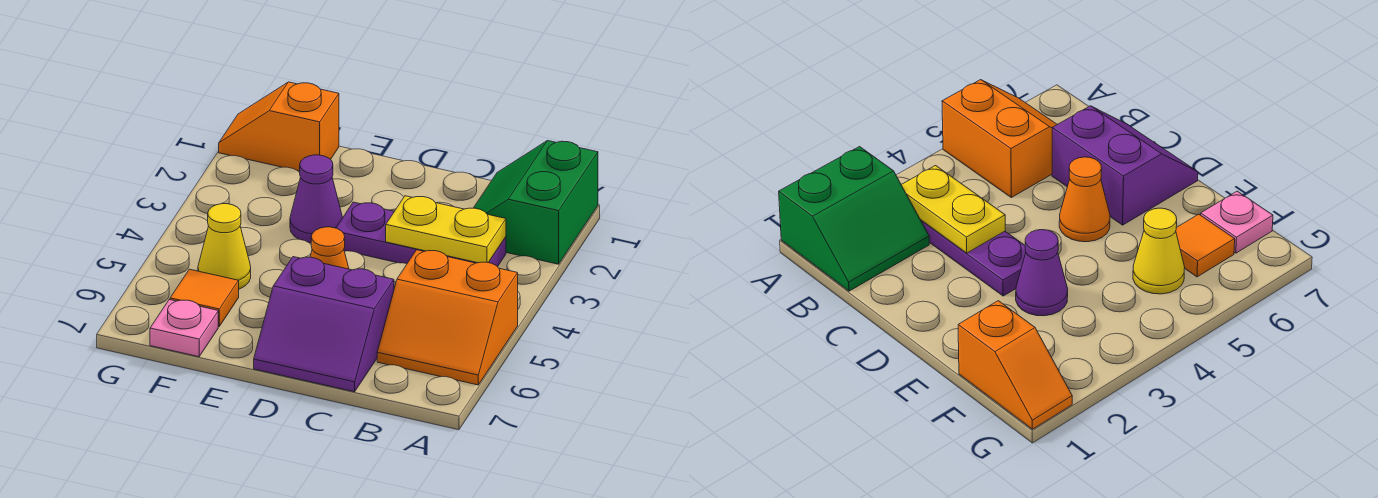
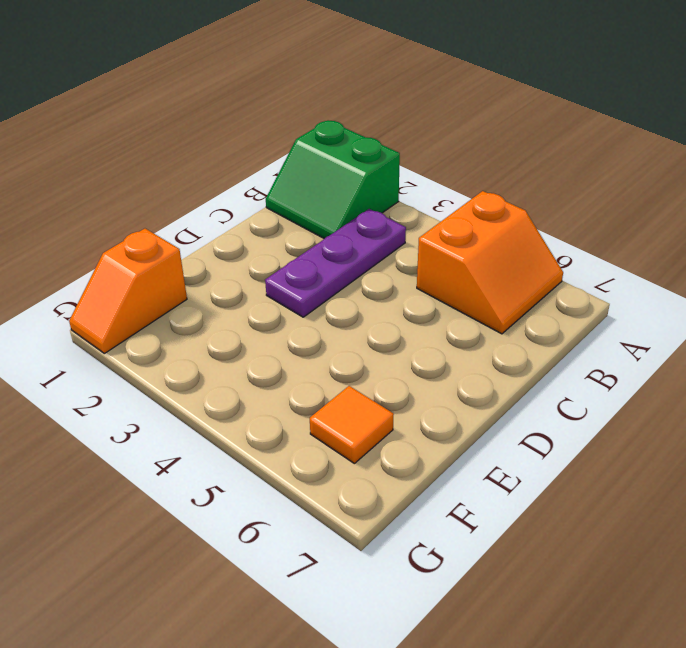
none -> purple slope C6:D7 level 1 top 6
none -> orange cone D5 level 1

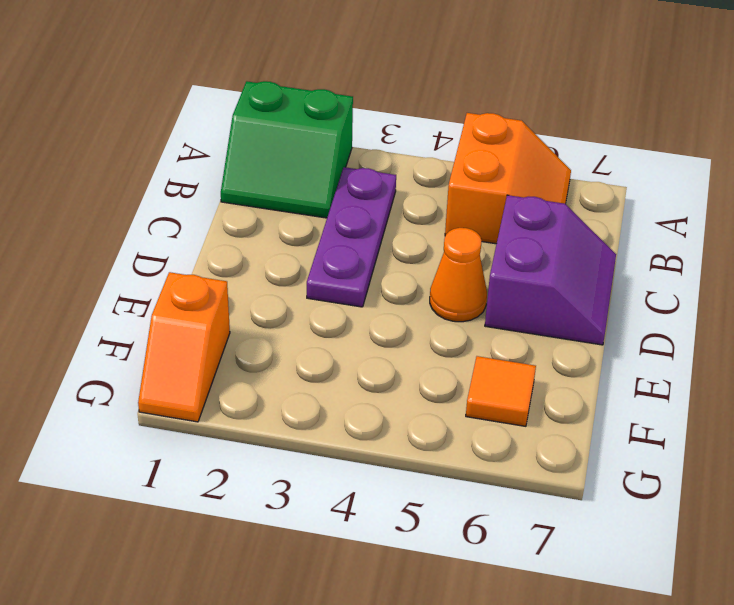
none -> purple cone E3 level 1
none -> yellow cone F5 level 1

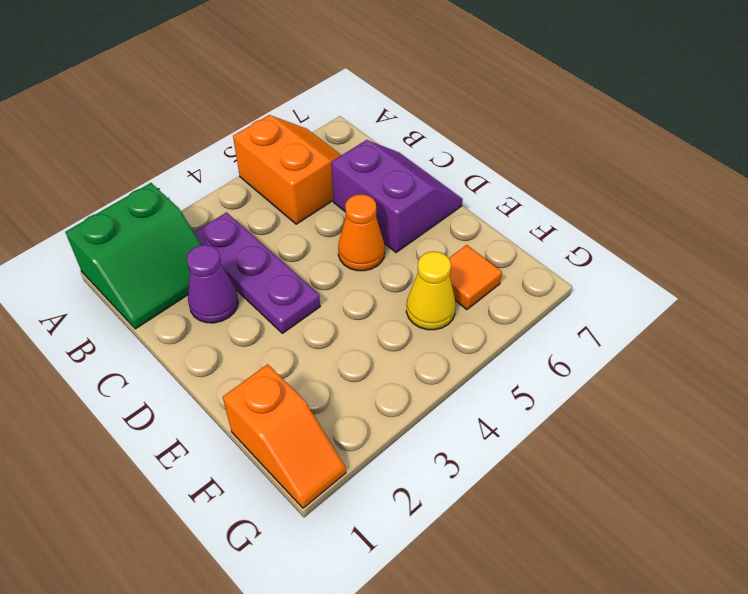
purple cone C2 level 1 -> purple cone E3 level 1
none -> pink plate F7 level 1
none -> yellow plate B3:C3 level 2

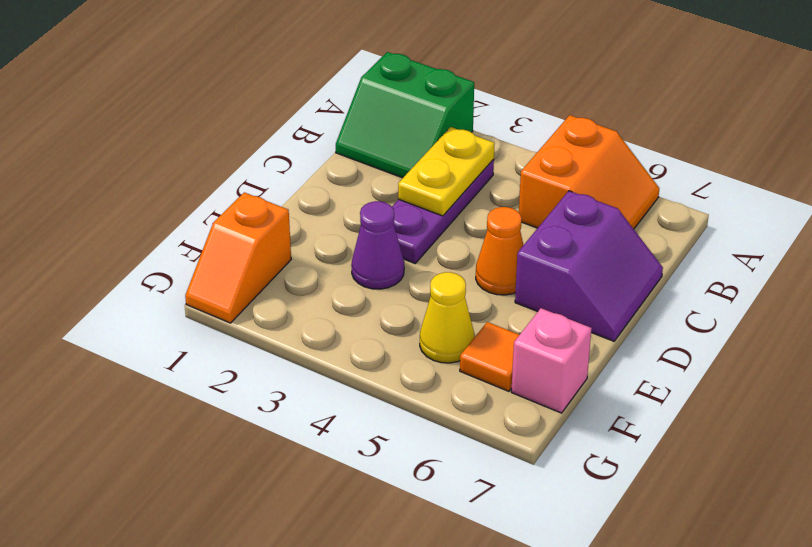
pink brick F7 level 1 -> pink plate F7 level 1

